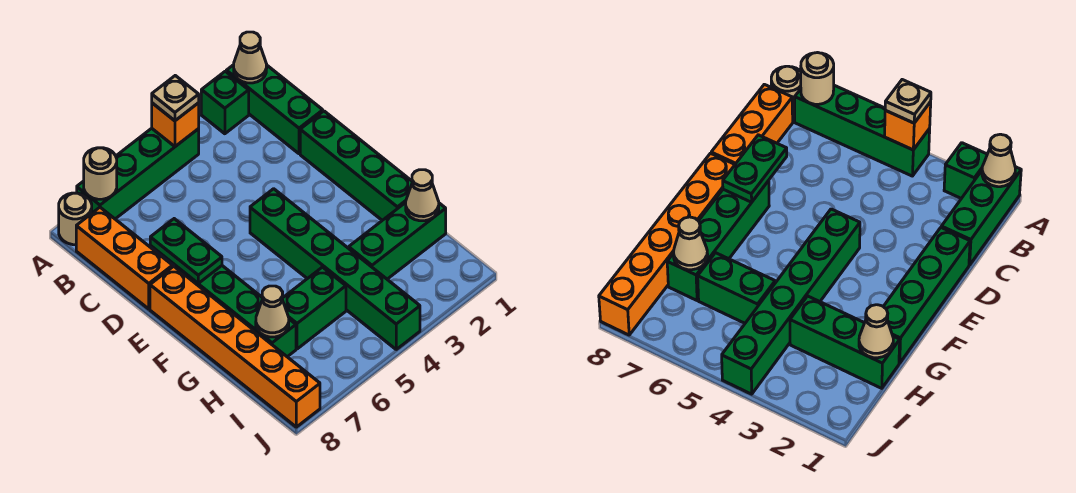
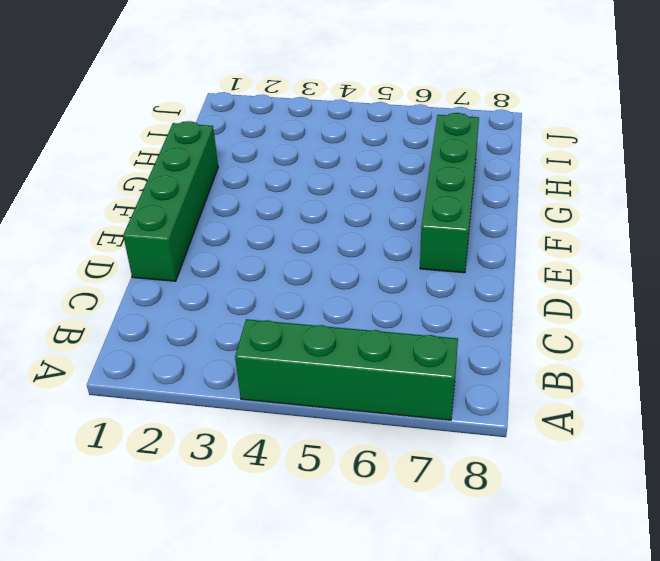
none -> green brick A1:C1 level 1
none -> green brick A2 level 1
none -> tan round brick A8 level 1

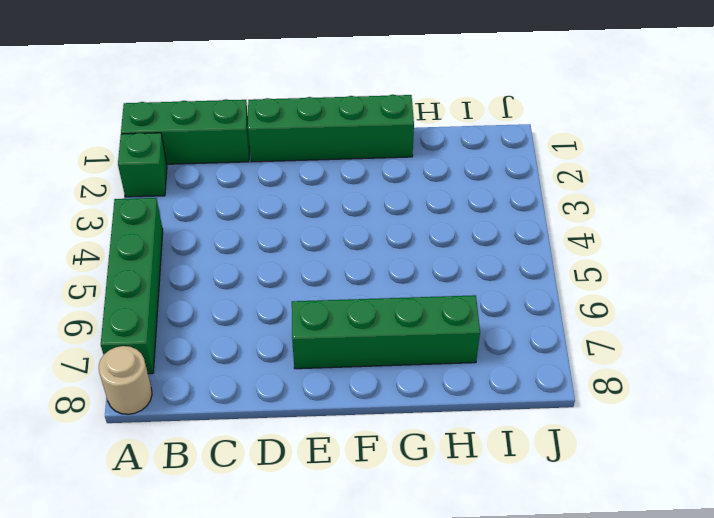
none -> orange brick B8:D8 level 1
none -> green brick E4:J4 level 1
none -> orange brick E8:J8 level 1

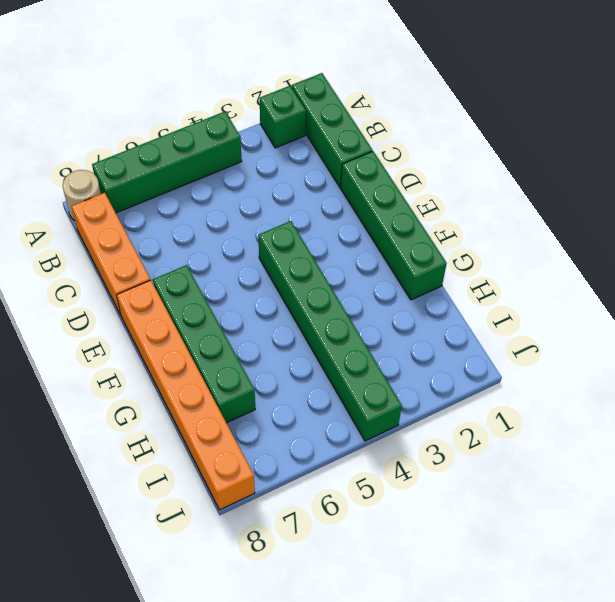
none -> green brick H1:H3 level 1
none -> green brick H5:H6 level 1
none -> tan cone A1 level 2

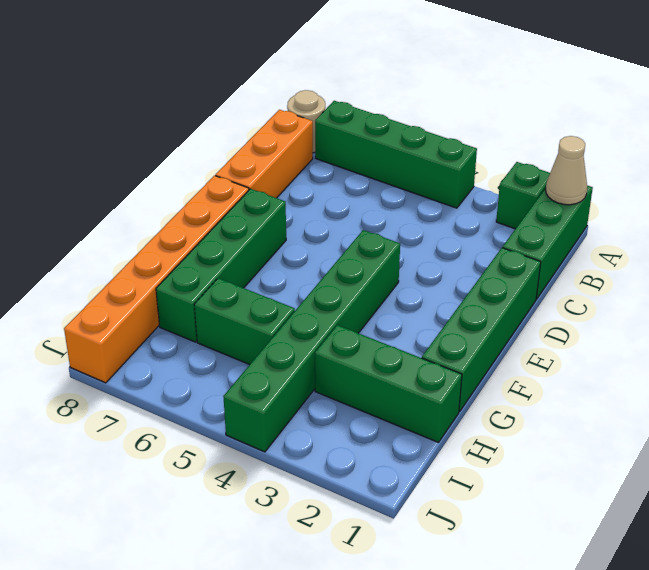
none -> orange brick A4 level 2
none -> tan round brick A7 level 2
none -> green plate D7:E7 level 2

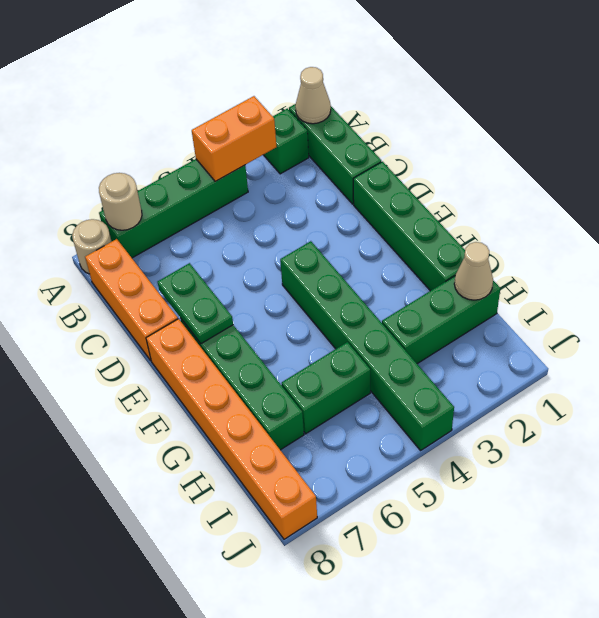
orange brick A3:A4 level 2 -> orange brick A4 level 2
none -> tan cone H7 level 2
none -> tan plate A4 level 3

